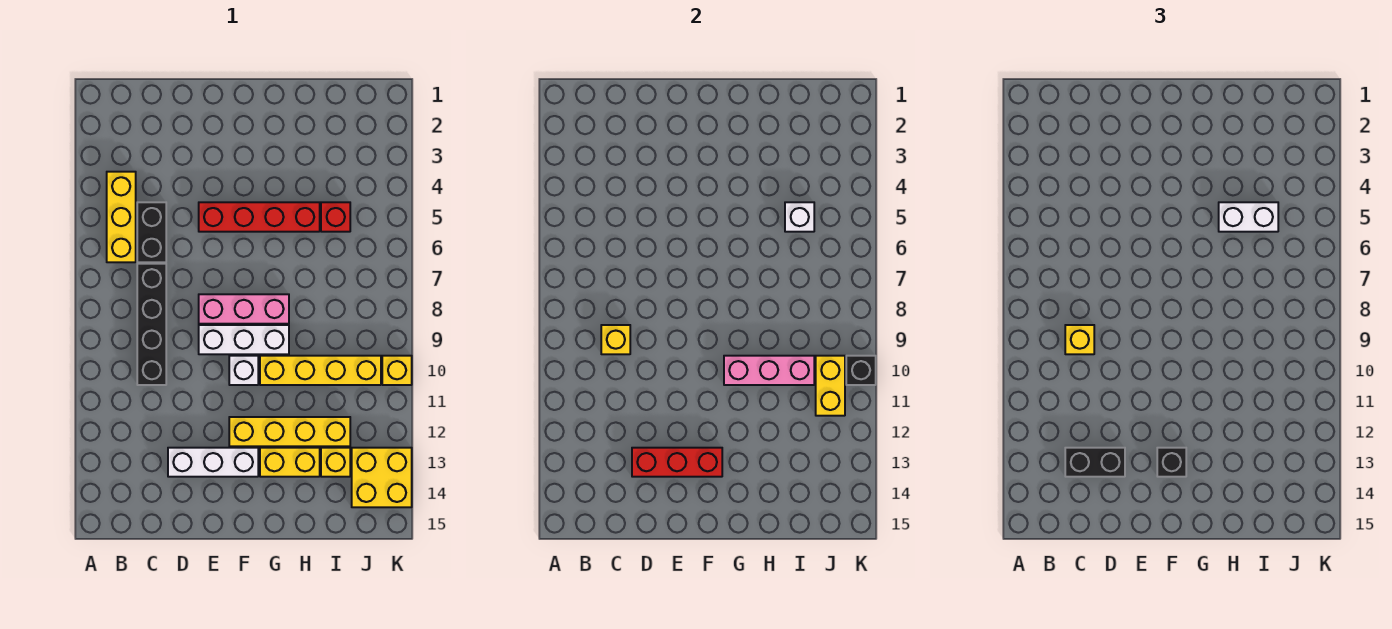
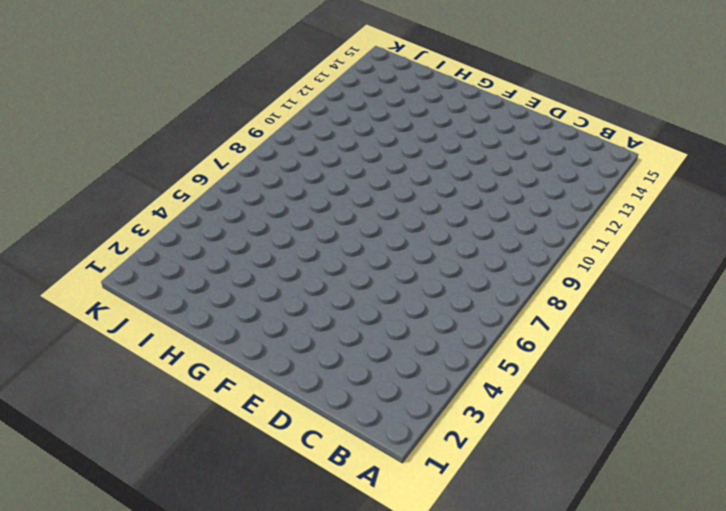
none -> yellow brick B4:B6 level 1
none -> black brick C5:C6 level 1
none -> black brick C7:C10 level 1

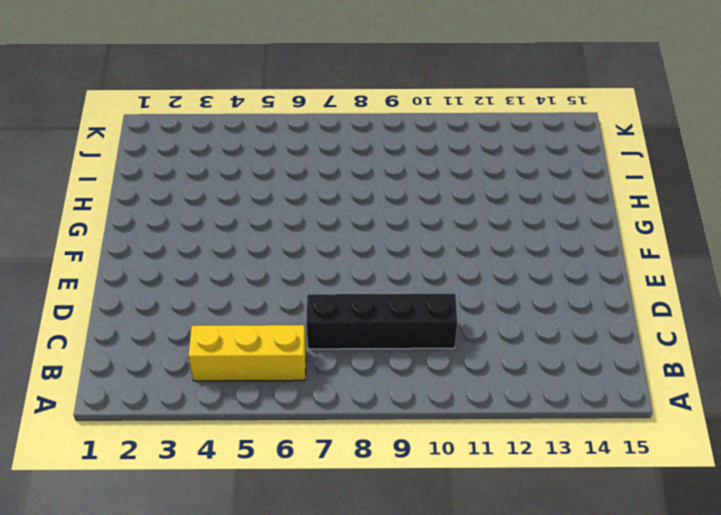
none -> black brick C5:C6 level 1
none -> white brick D13:F13 level 1
none -> red brick E5:H5 level 1

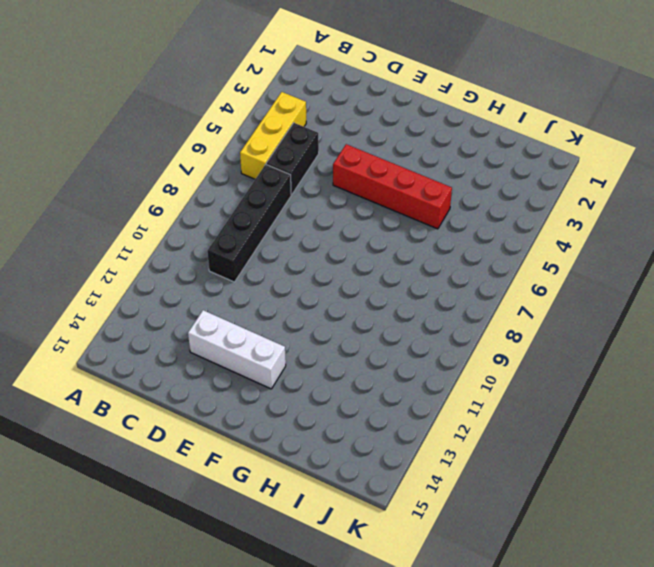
none -> pink brick E8:G8 level 1
none -> white brick E9:G9 level 1
none -> white brick F10 level 1

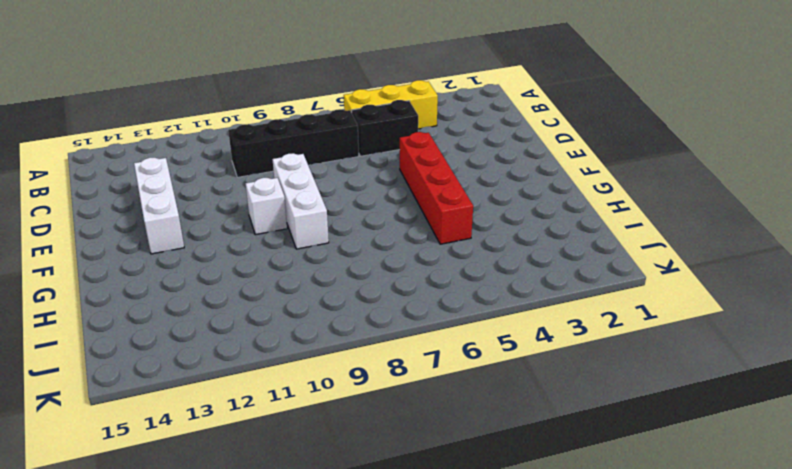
none -> pink brick E8:G8 level 1
none -> yellow brick F12:I12 level 1
none -> yellow brick G10:J10 level 1

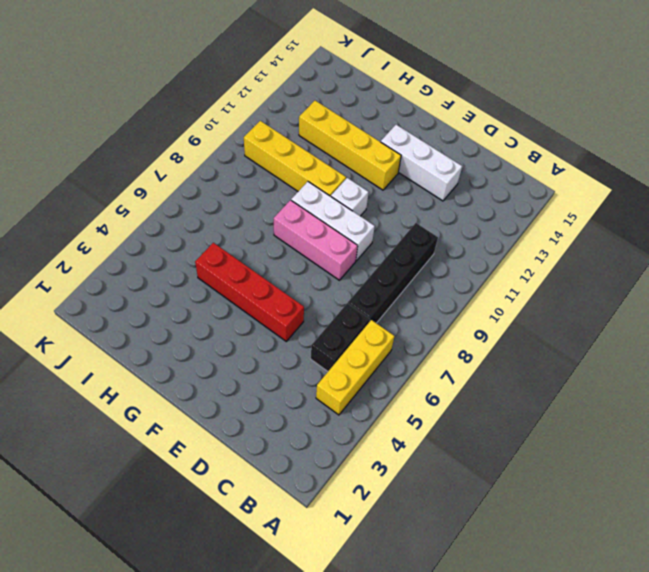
none -> yellow brick G13:H13 level 1
none -> red brick I5 level 1
none -> yellow brick I13 level 1

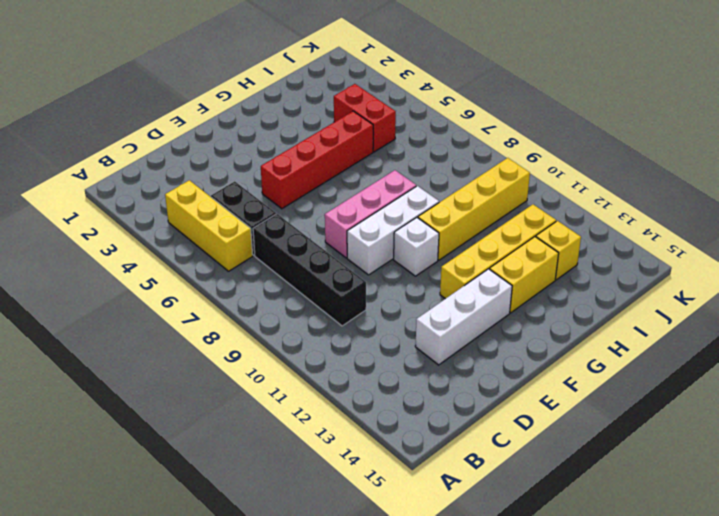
red brick I4:I5 level 1 -> red brick I5 level 1
none -> yellow brick J13:K14 level 1
none -> yellow brick K10 level 1
none -> yellow brick C9 level 2

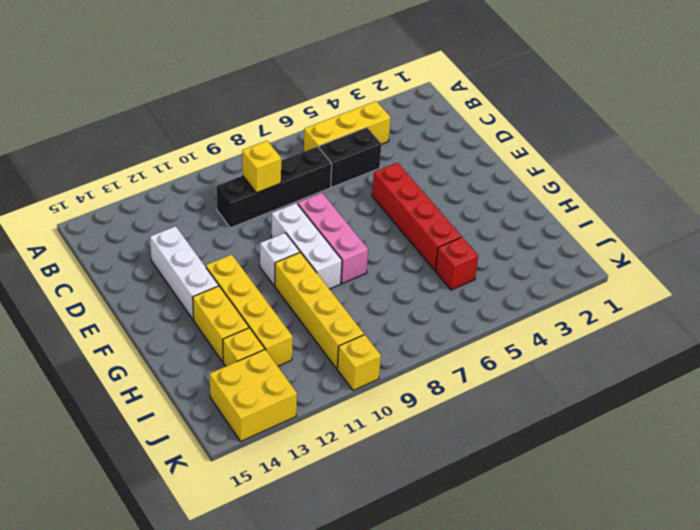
none -> red brick D13:F13 level 2
none -> pink brick G10:I10 level 2
none -> white brick I5 level 2

